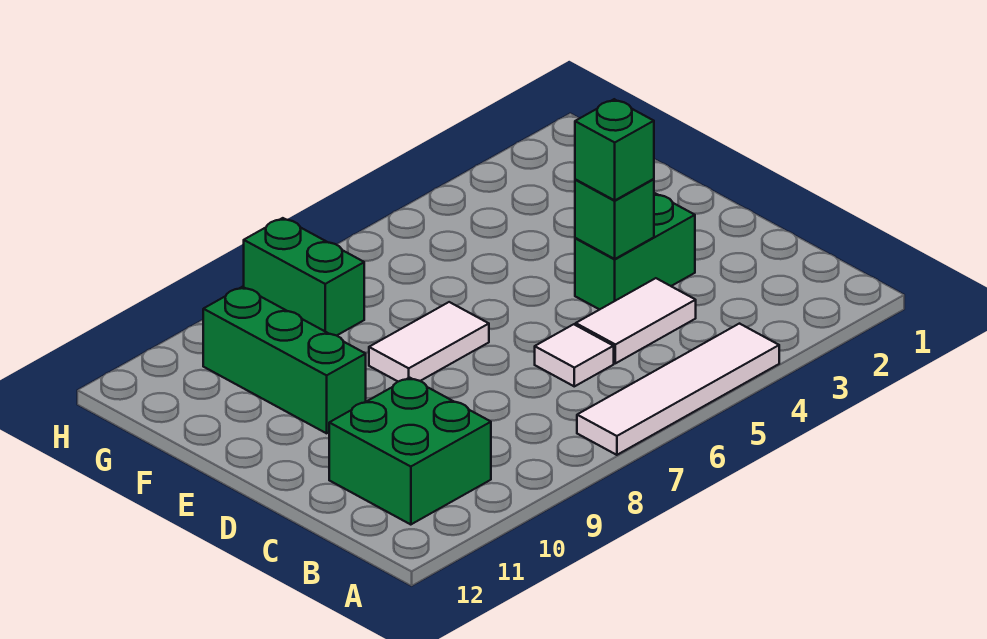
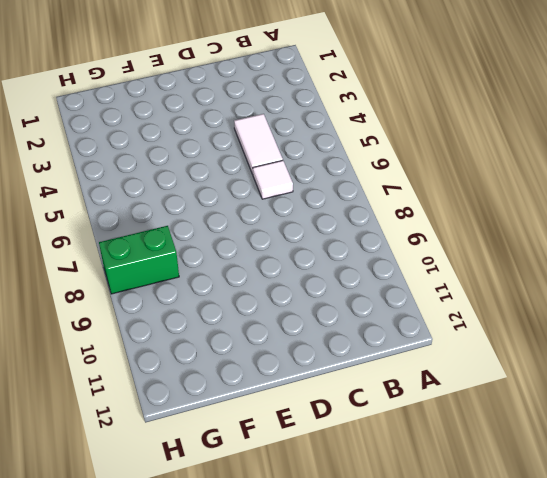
none -> white tile A4:A7 level 1
none -> green brick B10:C11 level 1

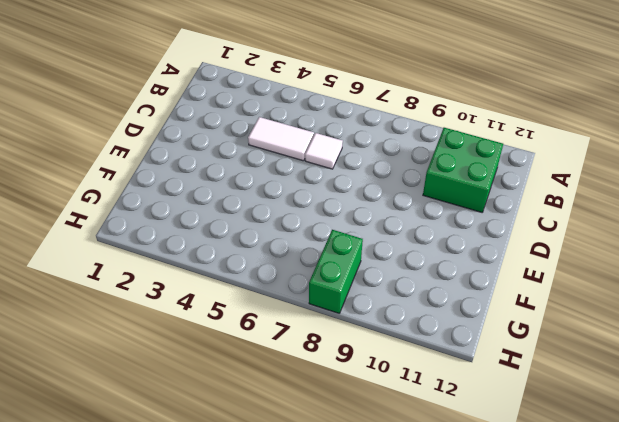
none -> white tile A4:A7 level 1
none -> green brick D3:D4 level 1

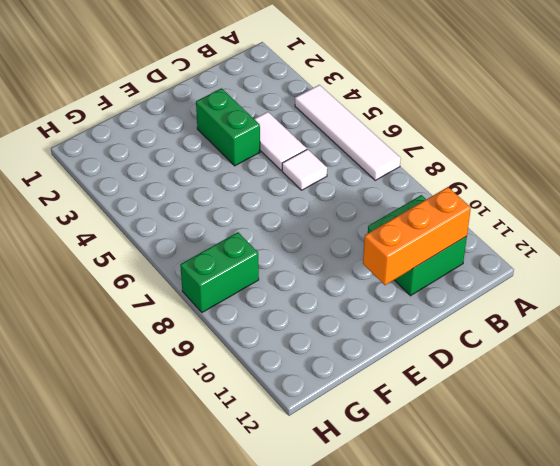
orange brick B11:D11 level 2 -> none
none -> white tile E7:E8 level 1
none -> green brick E10:G10 level 1

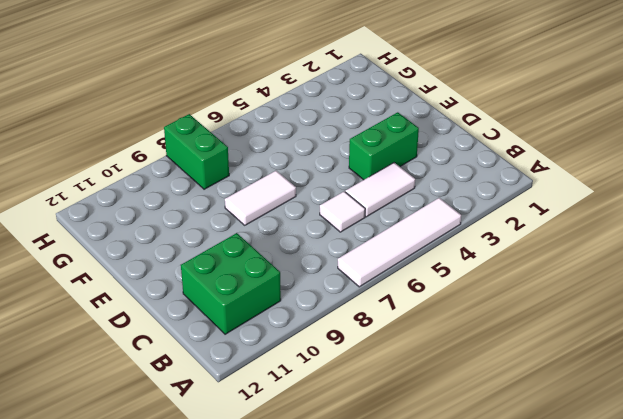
none -> green brick E10:G10 level 1
none -> green brick D4 level 2

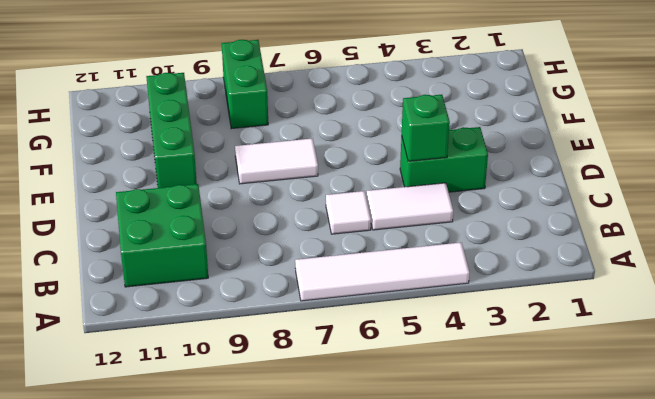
none -> green brick D4 level 3

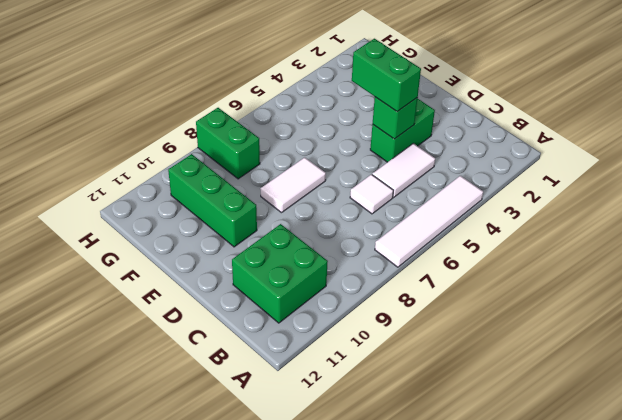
green brick D4:E4 level 3 -> green brick D4 level 3

